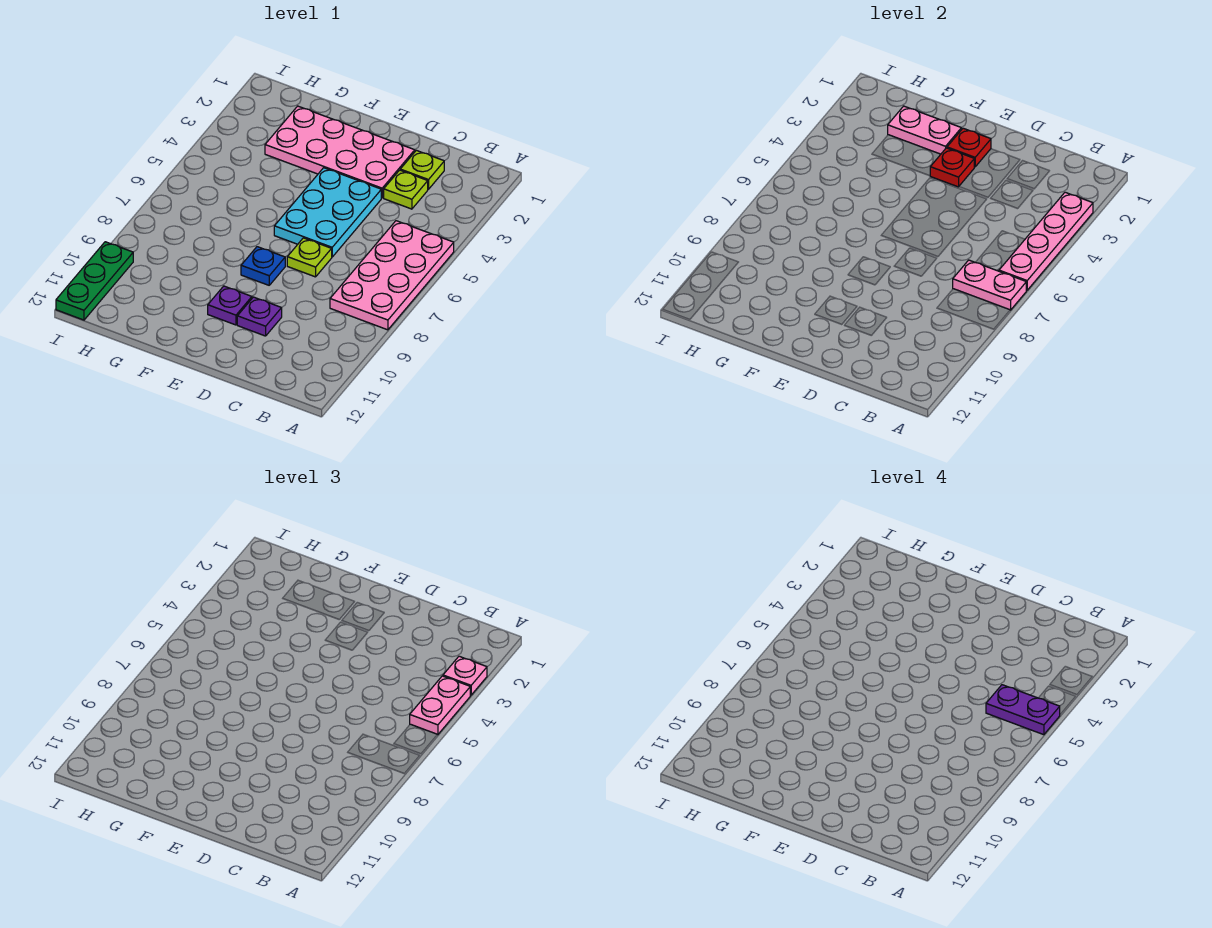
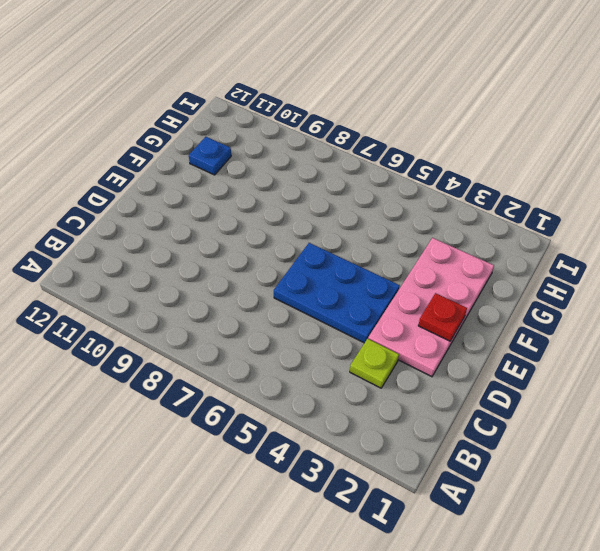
blue plate D4:E6 level 1 -> cyan plate D4:E6 level 1
blue plate G11 level 1 -> blue plate E8 level 1
none -> pink plate A5:B8 level 1
none -> lime plate C2 level 1
none -> lime plate D7 level 1

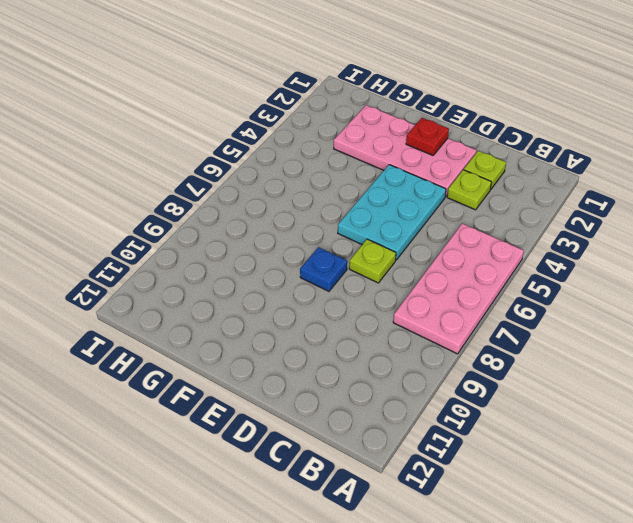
none -> purple plate D10 level 1
none -> purple plate E10 level 1
none -> green plate I10:I12 level 1

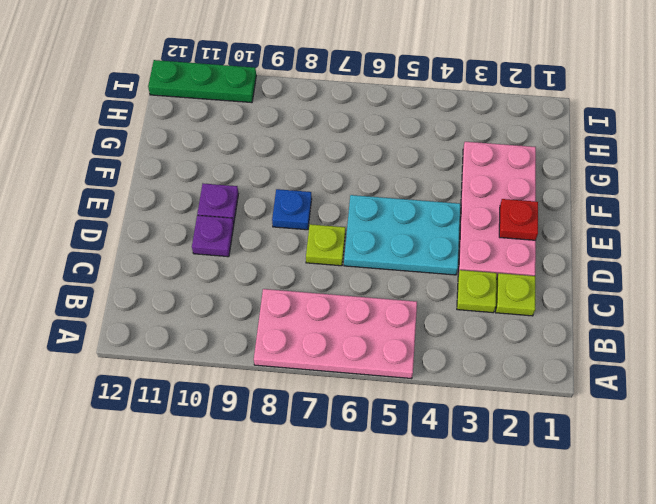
none -> pink plate A3:A6 level 2
none -> pink plate A7:B7 level 2
none -> red plate E3 level 2

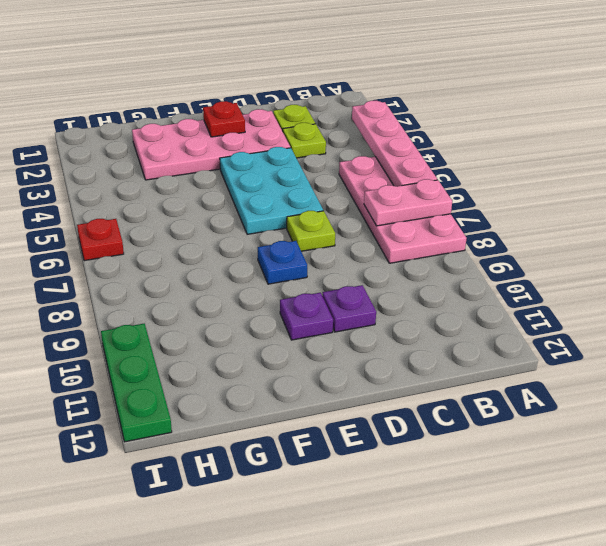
red plate I6 level 1 -> red plate E3 level 2
none -> pink plate F2:G2 level 2
none -> pink plate A3 level 3
none -> pink plate A4:A5 level 3

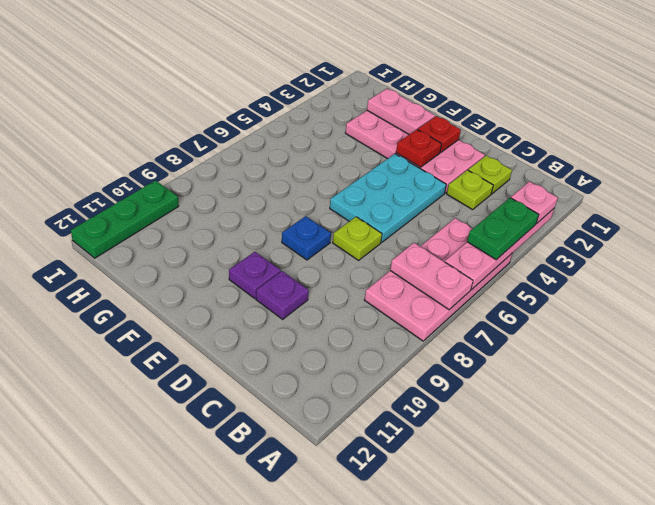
green plate A4:A5 level 3 -> pink plate A4:A5 level 3
none -> purple plate A5:B5 level 4

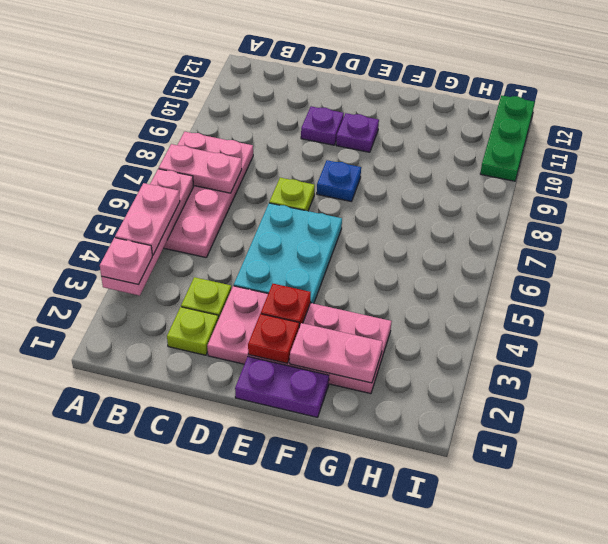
purple plate E1:F1 level 1 -> purple plate A5:B5 level 4

